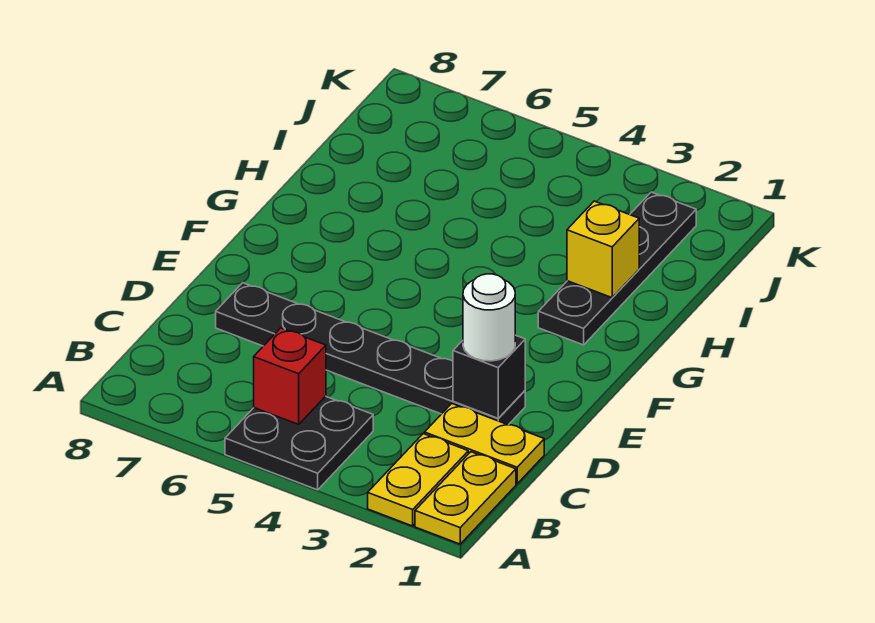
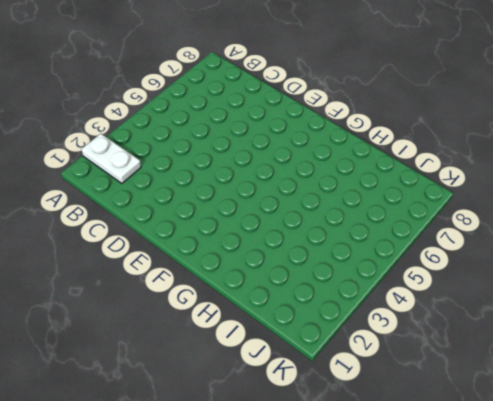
white plate A2:B2 level 1 -> yellow plate A2:B2 level 1
none -> yellow plate A1:B1 level 1
none -> black plate A4:B5 level 1

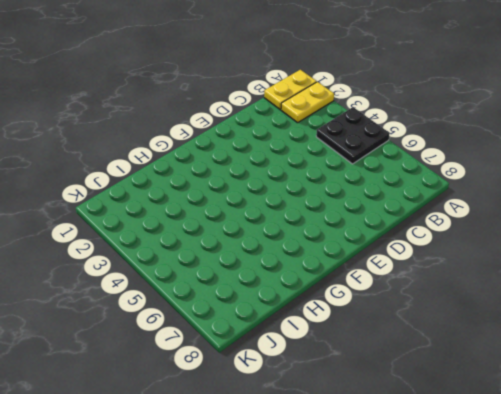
none -> yellow plate C1:C2 level 1
none -> black plate D2:D7 level 1

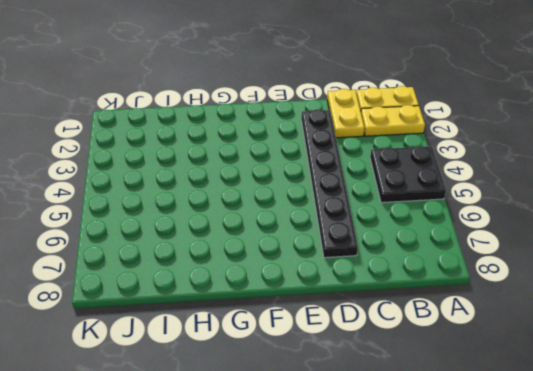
none -> black plate G2:J2 level 1
none -> red brick B5 level 2

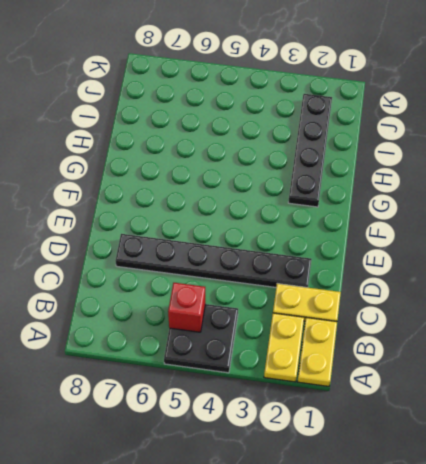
none -> black brick D2 level 2
none -> yellow brick H2 level 2

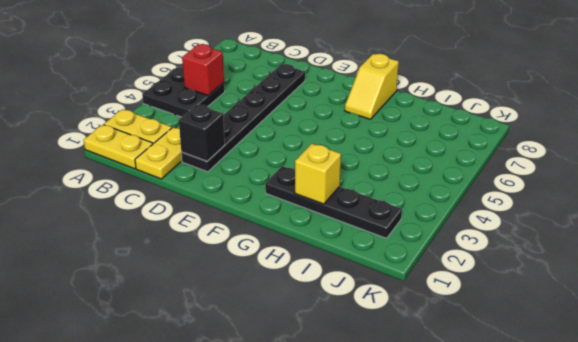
yellow slope G7:G8 level 1 top 8 -> none
none -> white round brick D2 level 3

